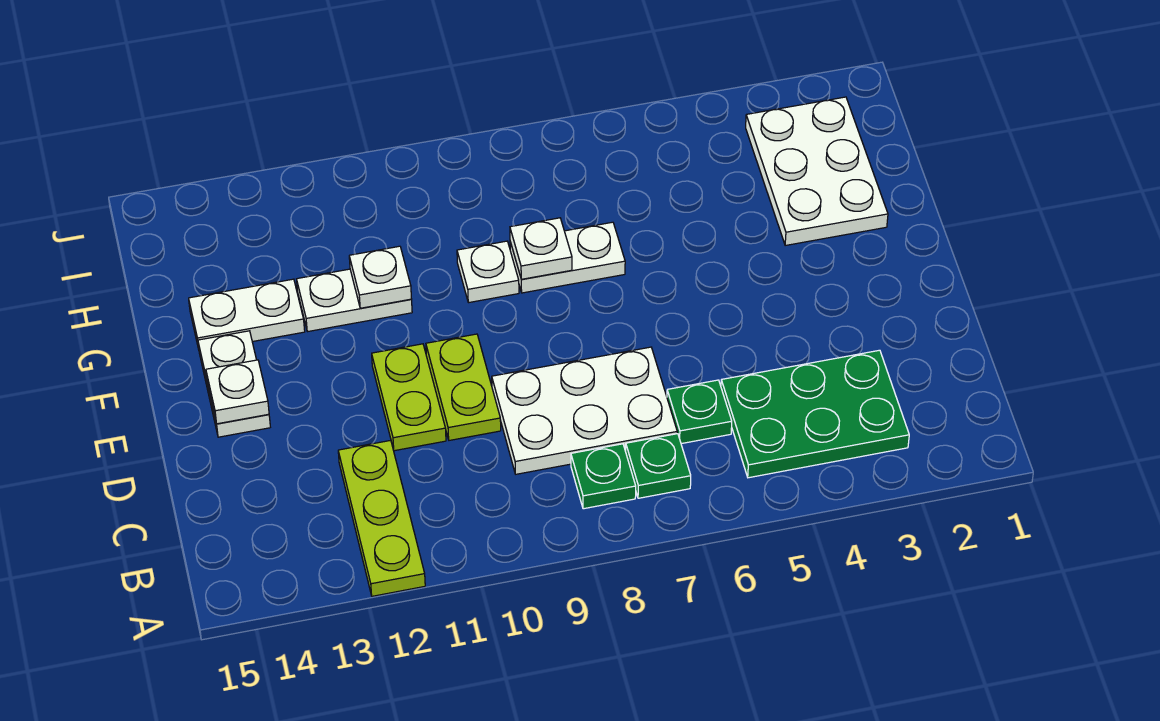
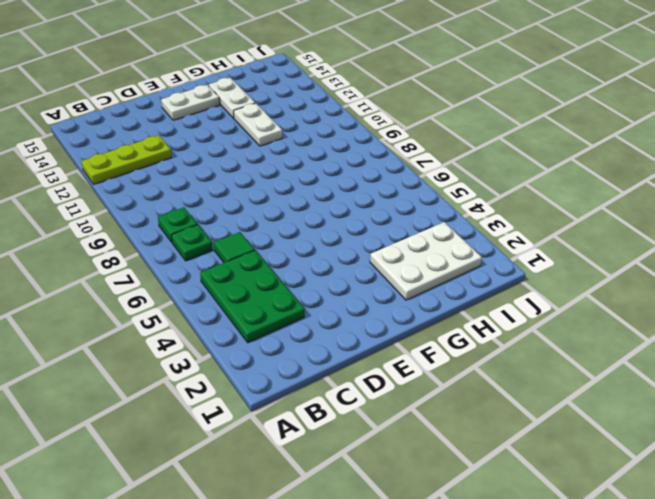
green tile C6 level 1 -> green plate C6 level 1
none -> white plate C7:D9 level 1
none -> lime plate D10:E10 level 1
none -> lime plate D11:E11 level 1

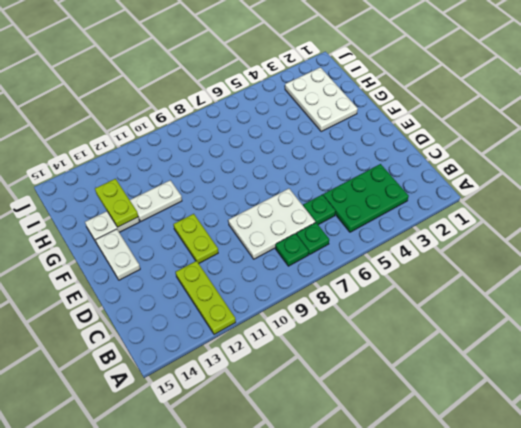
lime plate G13:H13 level 2 -> lime plate D10:E10 level 1
none -> white plate G7:G8 level 1
none -> white plate G9 level 1
none -> white plate E14 level 2

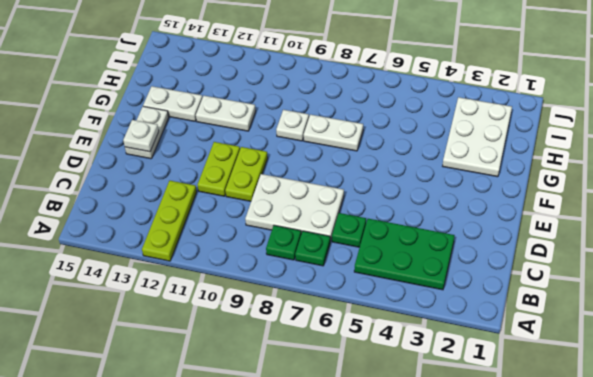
none -> white plate G8 level 2
none -> white plate G11 level 2

